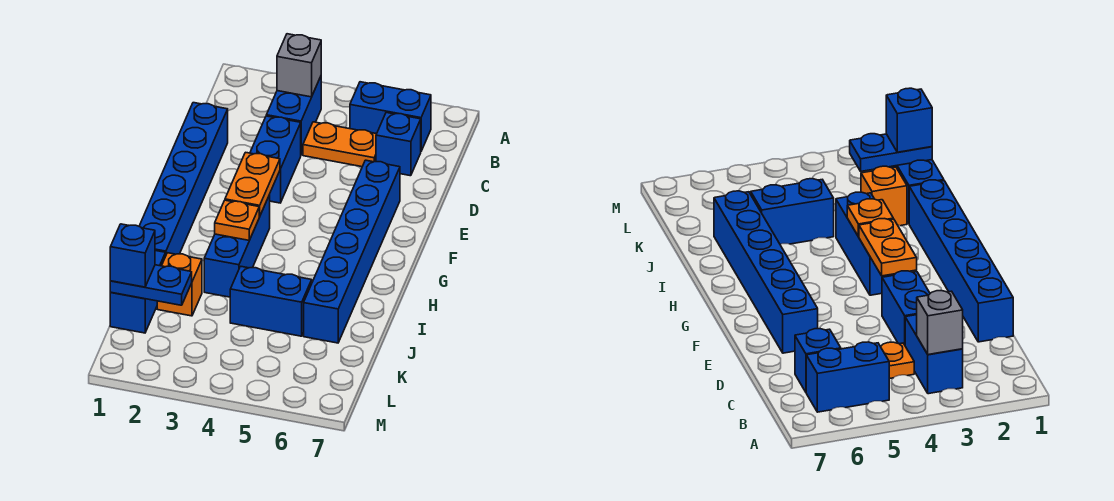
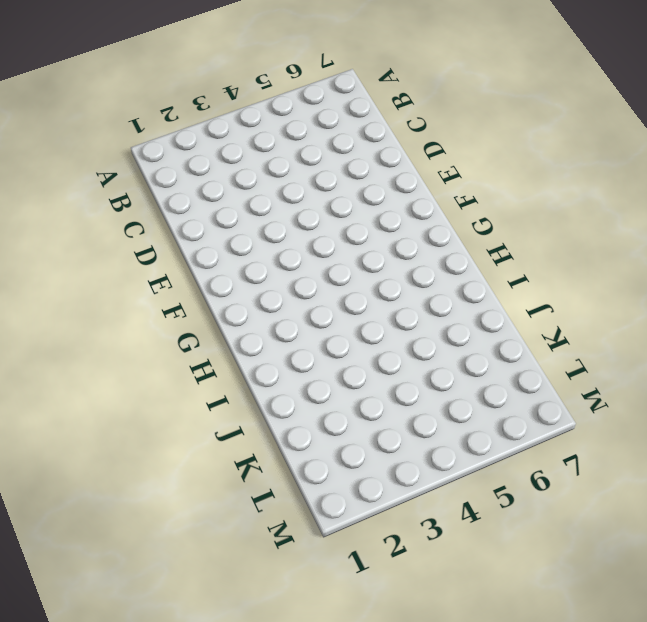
none -> blue brick B3:C3 level 1
none -> blue brick B5:B6 level 1
none -> orange plate C4:C5 level 1

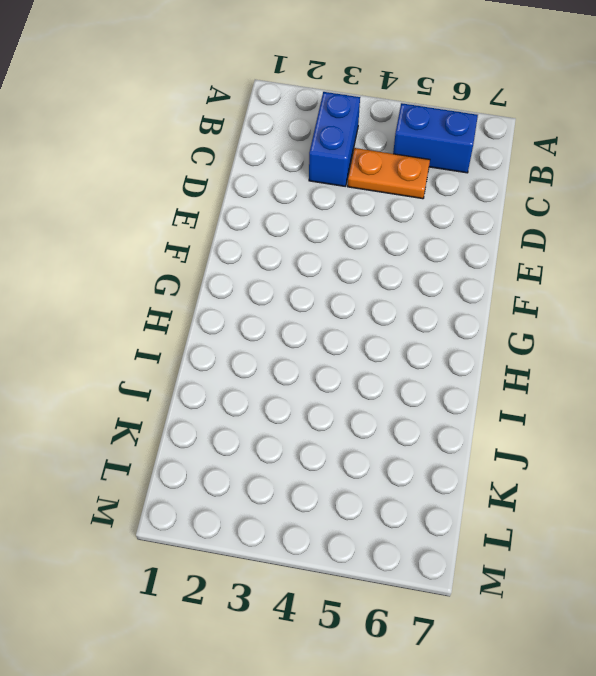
none -> blue brick C6 level 1
none -> blue brick D1:I1 level 1
none -> blue brick D3:E3 level 1

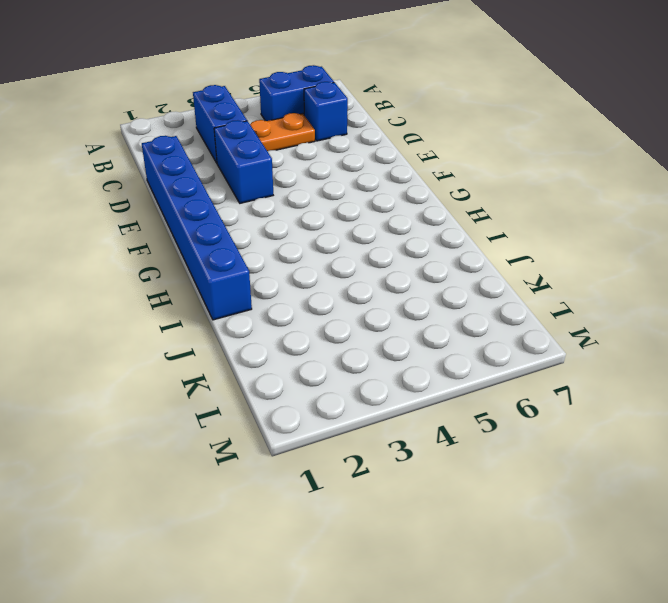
none -> blue brick E6:J6 level 1
none -> blue brick G3:I3 level 1
none -> blue brick J1:K1 level 1

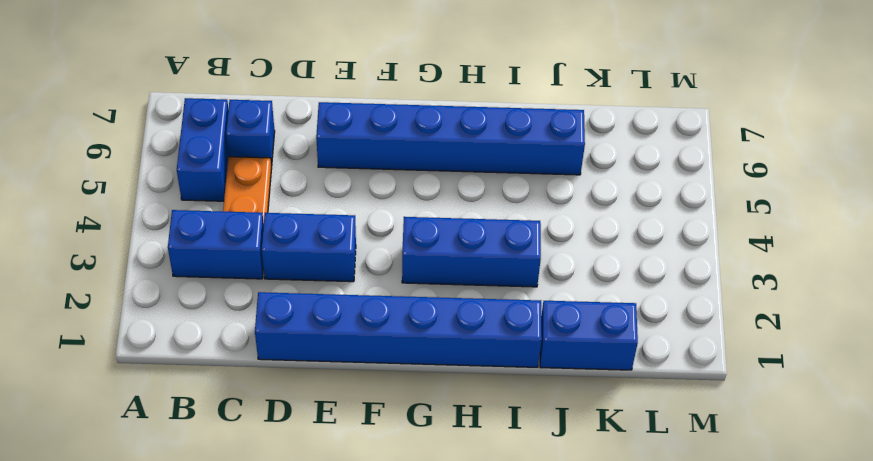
none -> orange brick J2 level 1
none -> blue brick J4:J5 level 1
none -> grey brick B3 level 2

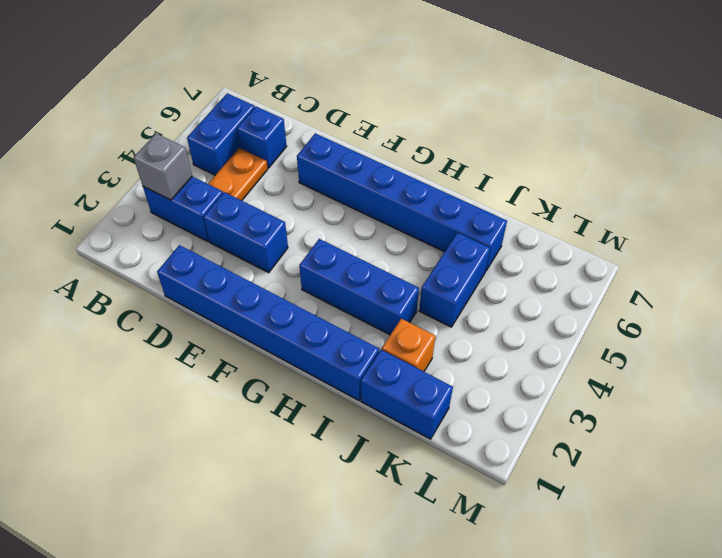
none -> orange plate F3:G3 level 2
none -> orange plate H3 level 2
none -> blue plate K1:K2 level 2

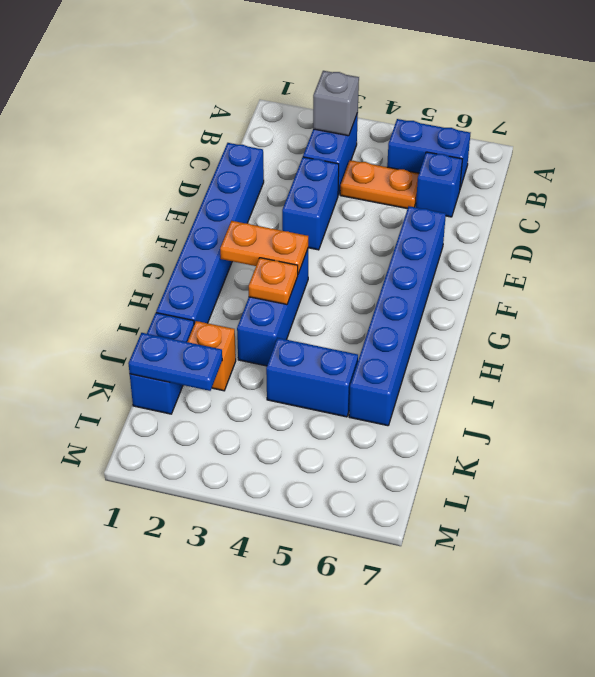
orange plate G2:G3 level 2 -> orange plate F3:G3 level 2
none -> blue brick K1 level 3

